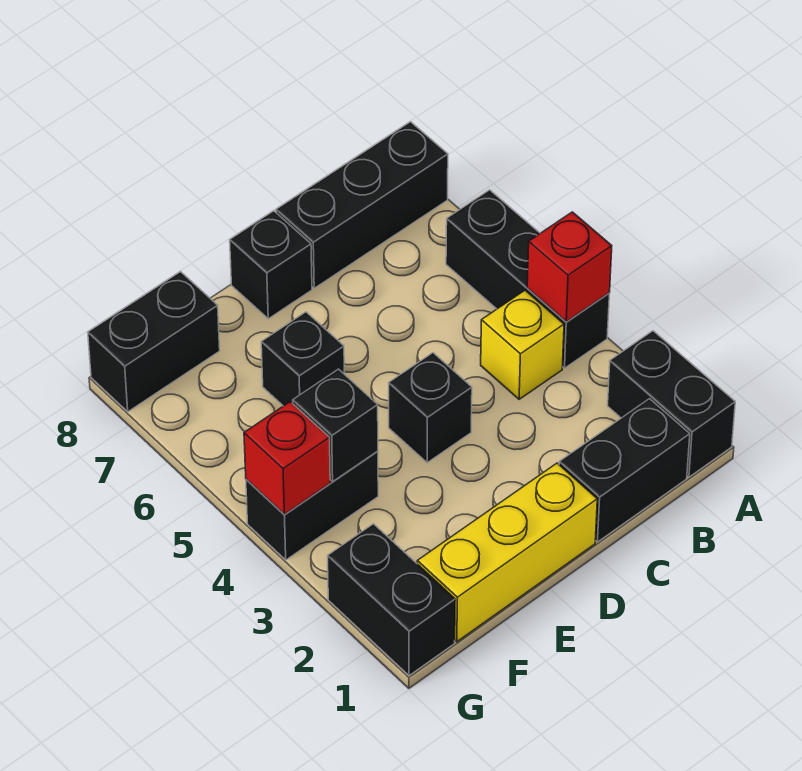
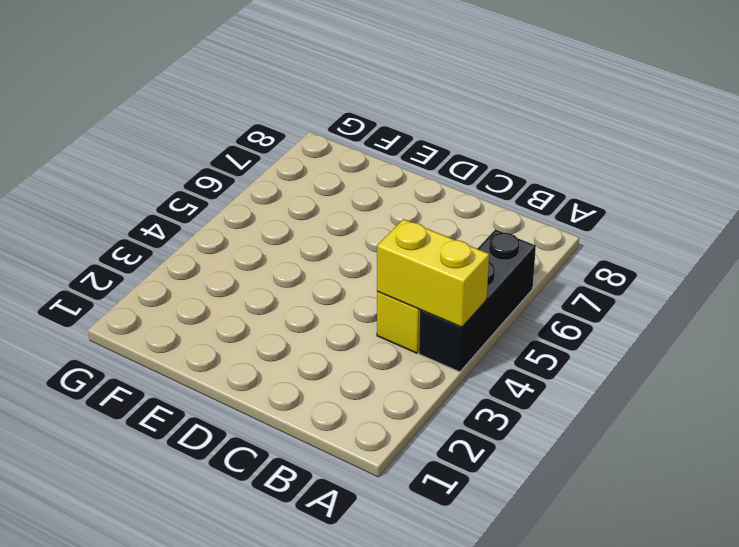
yellow brick A4:B4 level 2 -> red brick A4 level 2
none -> black brick A1:A2 level 1
none -> black brick A8:C8 level 1
none -> black brick B1:C1 level 1

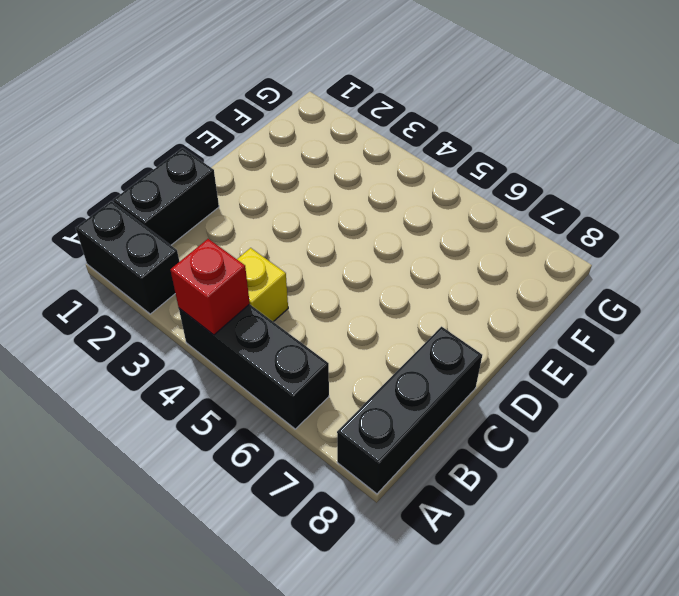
none -> yellow brick D1:F1 level 1
none -> black brick D4 level 1
none -> black brick D8 level 1

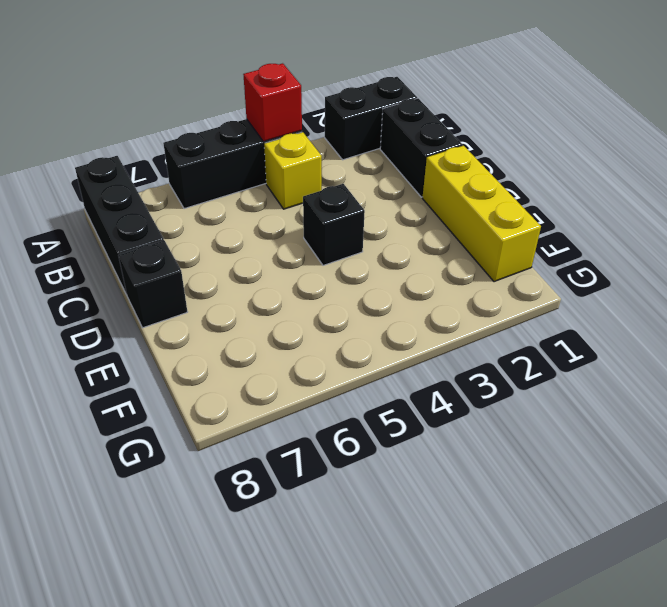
none -> black brick E6 level 1
none -> black brick F4:G4 level 1
none -> black brick F8:G8 level 1

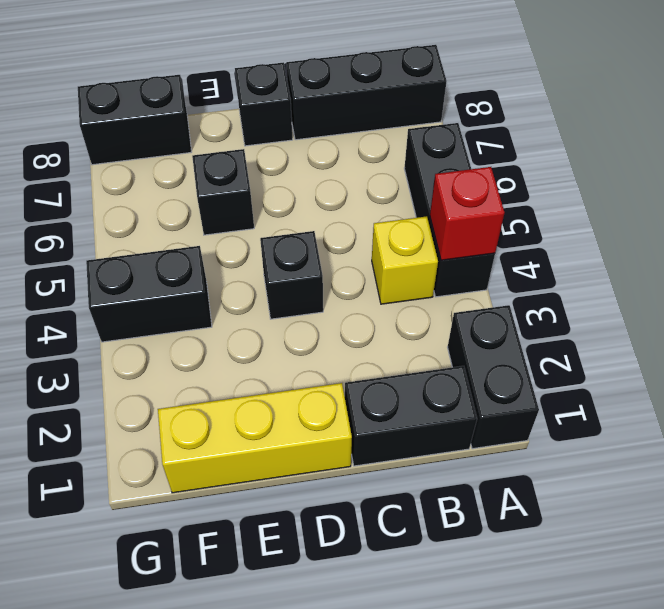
none -> black brick G1:G2 level 1
none -> black brick F4 level 2
none -> red brick G4 level 2

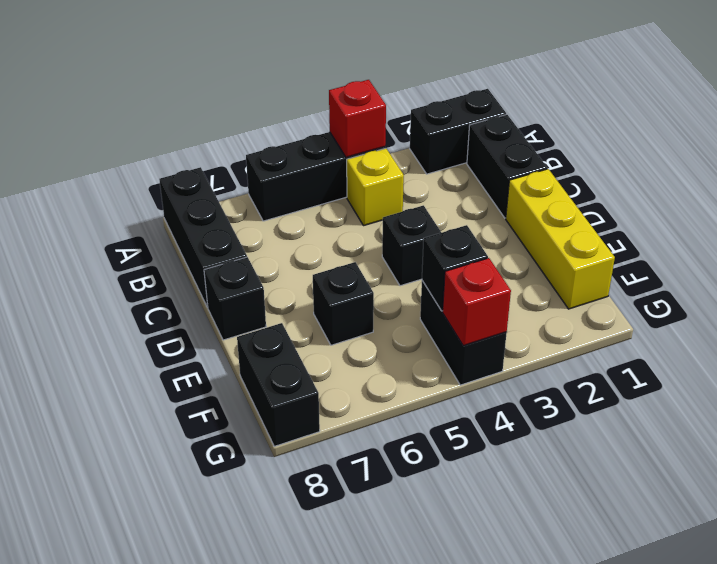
none -> black brick G1:G2 level 1

